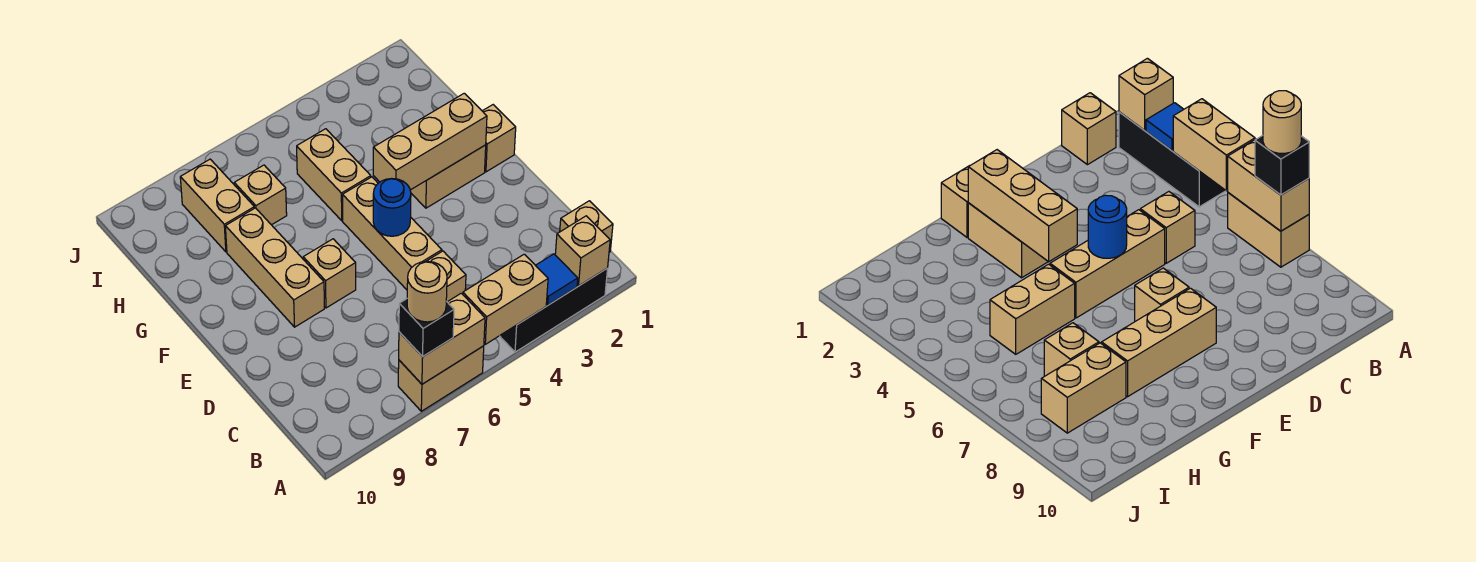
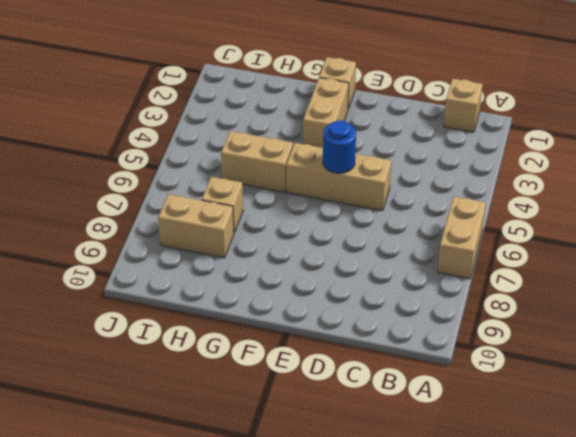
none -> black brick A2:A4 level 1
none -> tan brick C5 level 1
none -> tan brick E7 level 1

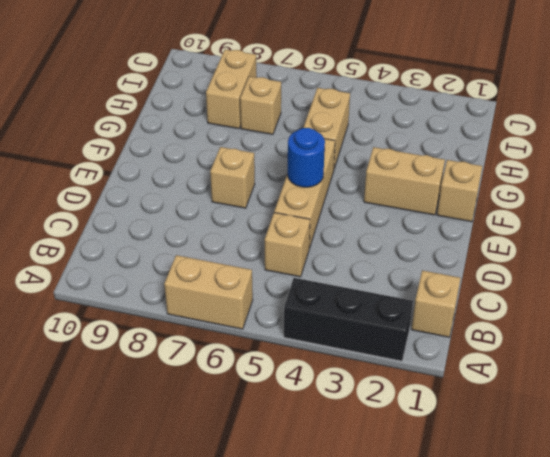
none -> tan brick E8:G8 level 1
none -> tan brick A2 level 2
none -> blue tile A3 level 2

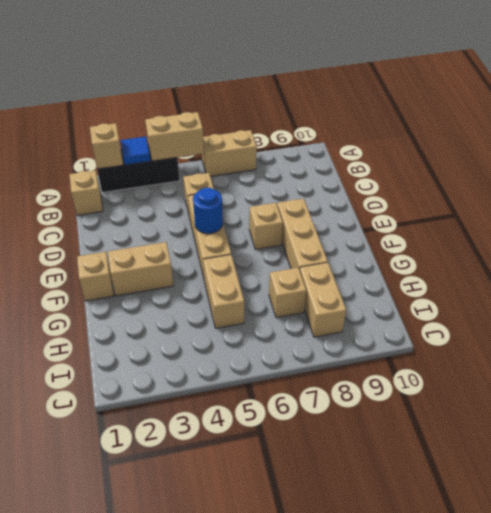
none -> tan brick A6:A7 level 2
none -> tan brick F2:F4 level 2
none -> black brick A7 level 3

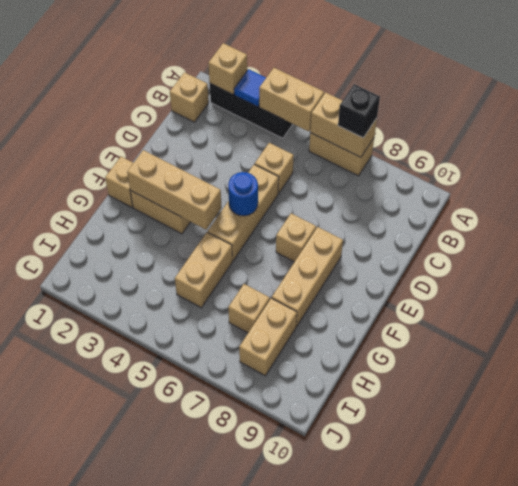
none -> tan round brick A7 level 4

